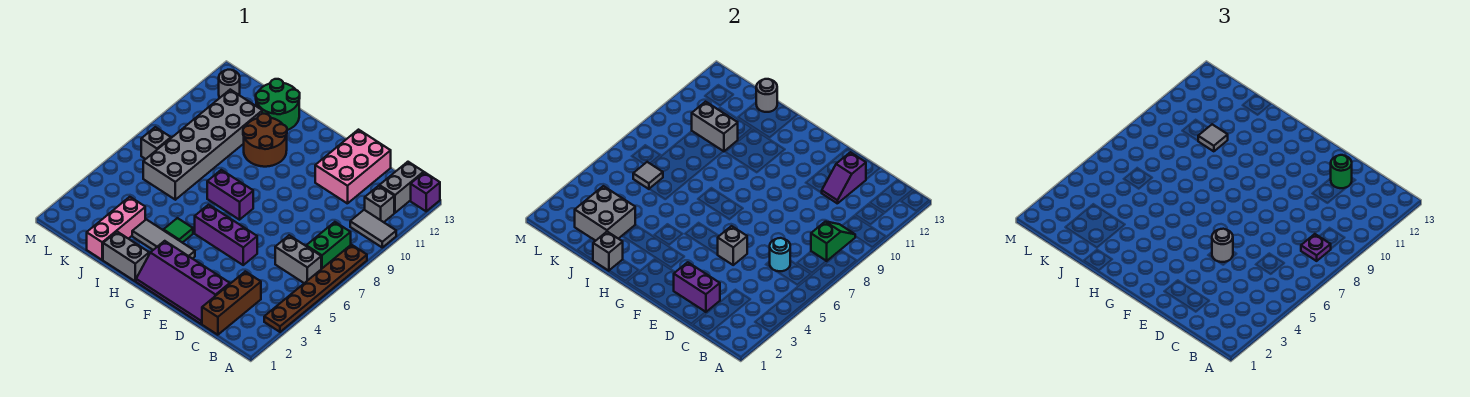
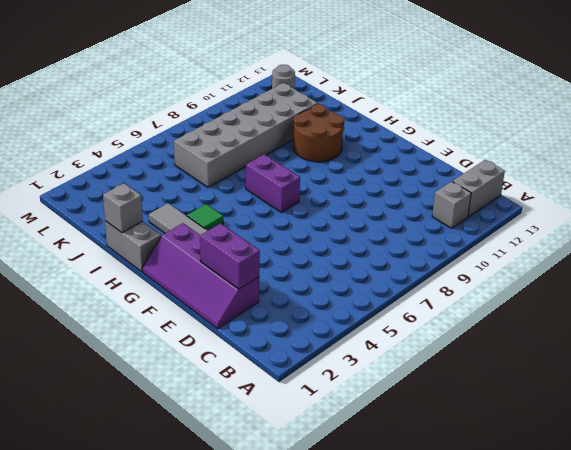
none -> brown plate A3:A8 level 1
none -> grey tile A10:B10 level 1
none -> purple brick A13 level 1
none -> grey brick B6:C6 level 1

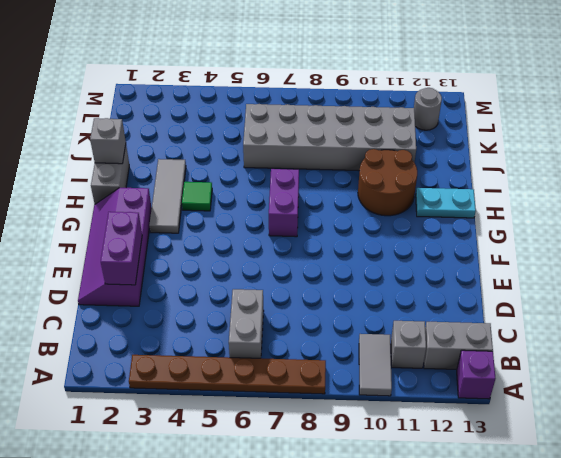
cyan plate H12:H13 level 1 -> none
none -> green brick B7:B8 level 1
none -> brown brick C1:C3 level 1
none -> pink brick D11:E13 level 1
none -> purple brick E5:G5 level 1

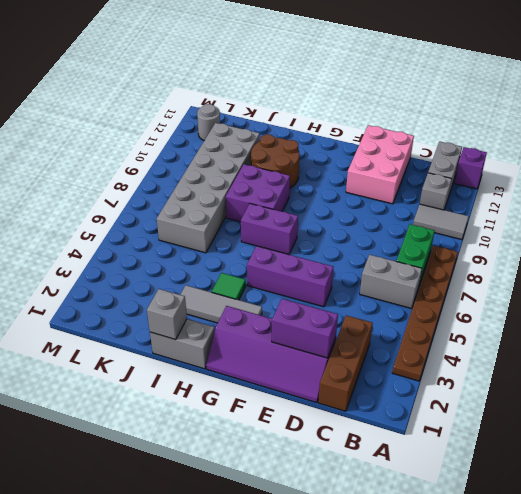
purple brick H8:I9 level 1 -> none
none -> green round brick I12:J13 level 1
none -> pink brick J1:J3 level 1
none -> grey brick L7 level 1
none -> green slope B8:B9 level 2 top 8

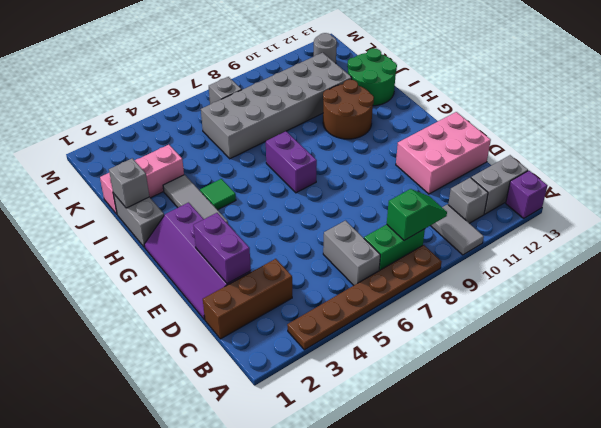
none -> purple brick E5:G5 level 1
none -> cyan round brick C6 level 2
none -> purple slope D11:D12 level 2 top 12
none -> grey brick E5 level 2

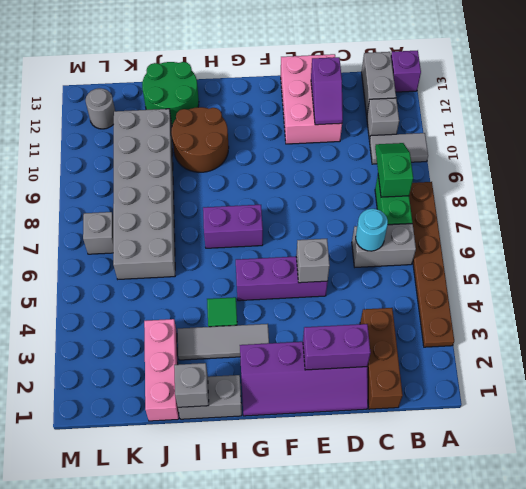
none -> grey brick J2:K3 level 2
none -> grey brick J10:K10 level 2
none -> grey round brick J13 level 2
none -> grey tile K6 level 2

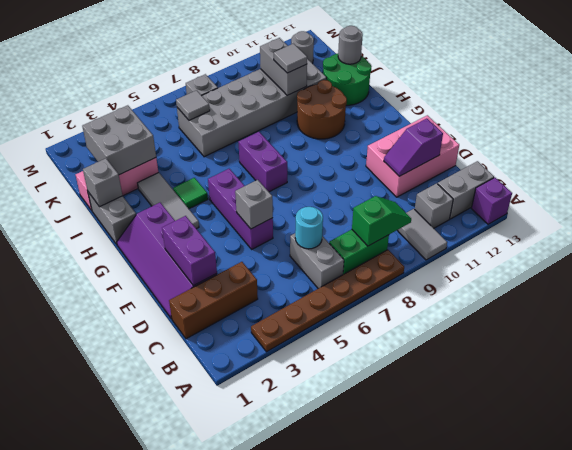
none -> purple plate B8 level 3
none -> green round brick D12 level 3
none -> grey round brick E5 level 3

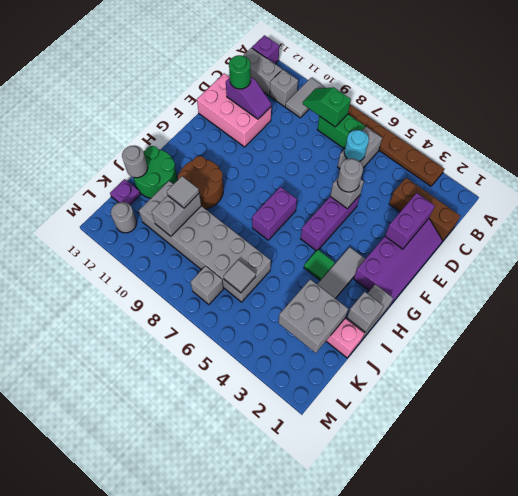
purple plate K13 level 1 -> purple plate B8 level 3

